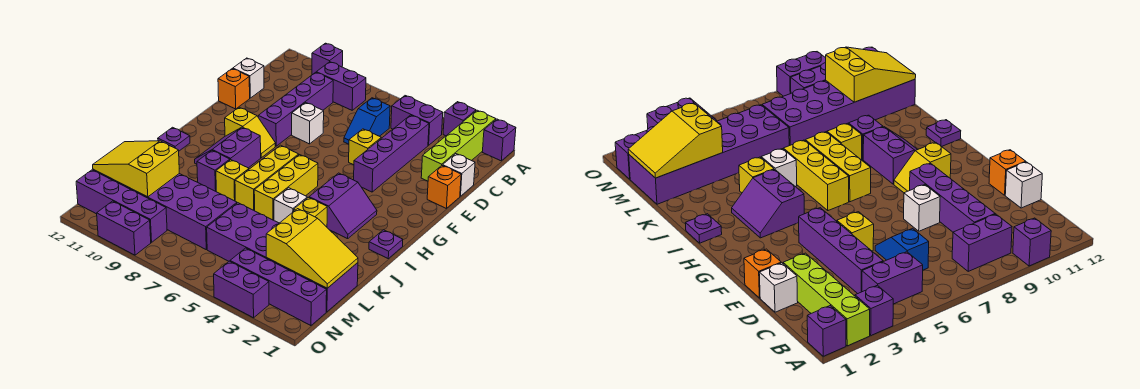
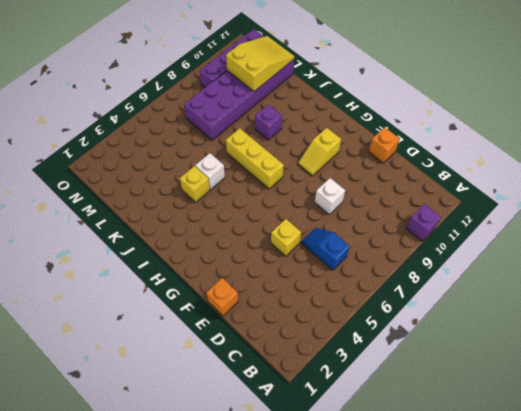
none -> purple brick A1 level 1
none -> lime brick A2:D2 level 1
none -> purple brick A3 level 1
none -> purple brick B4:B5 level 1

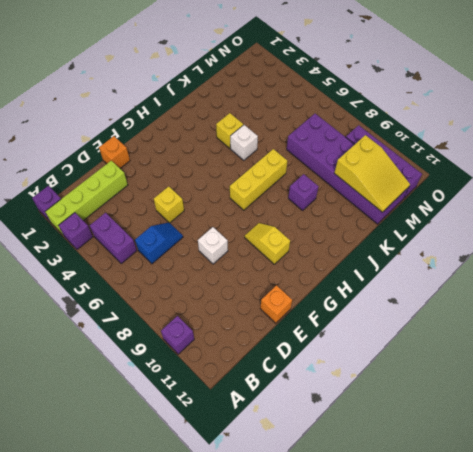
none -> purple brick B8:B9 level 1
none -> purple brick C4:F4 level 1
none -> purple brick C9:F9 level 1
none -> white brick D1 level 1

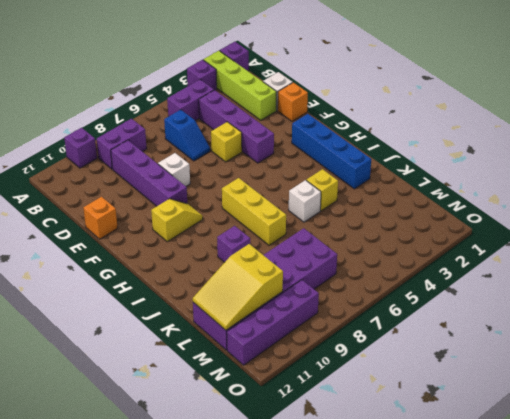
blue brick G2:J2 level 1 -> none
none -> white brick D12 level 1
none -> purple slope H3:I4 level 1 top 4
none -> yellow brick H6:J6 level 1
none -> purple slope H9:I10 level 1 top 9

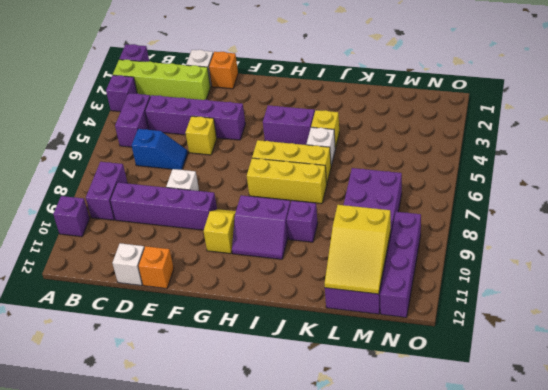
none -> purple plate I1 level 1
none -> purple plate I12 level 1
none -> yellow brick J8 level 1
none -> purple brick L1:M6 level 1

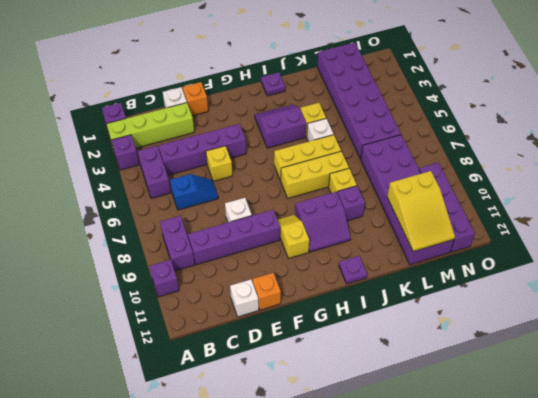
none -> purple brick N1:N4 level 1
none -> purple brick O3:O4 level 1
none -> purple brick O9:O10 level 1
none -> yellow slope L1:M3 level 2 top 3

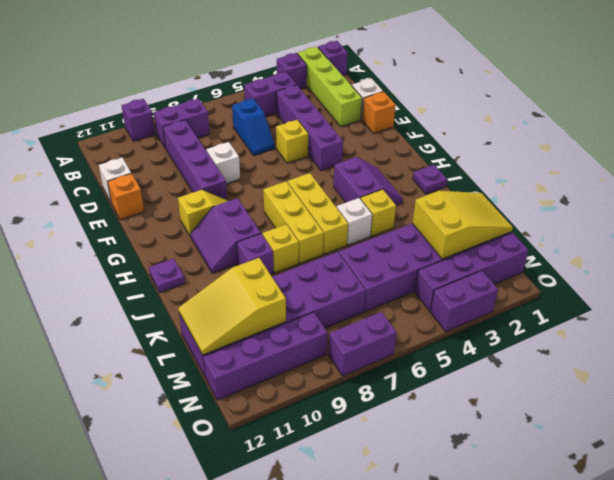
purple brick O7:O8 level 1 -> purple brick O9:O10 level 1

